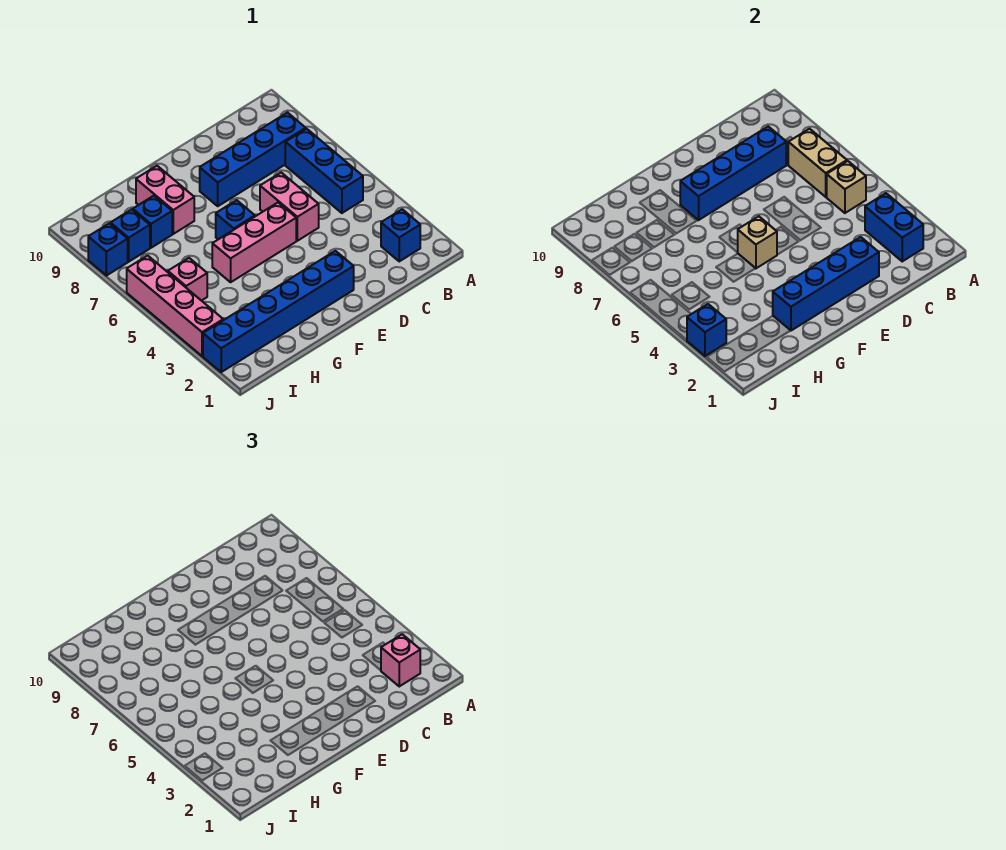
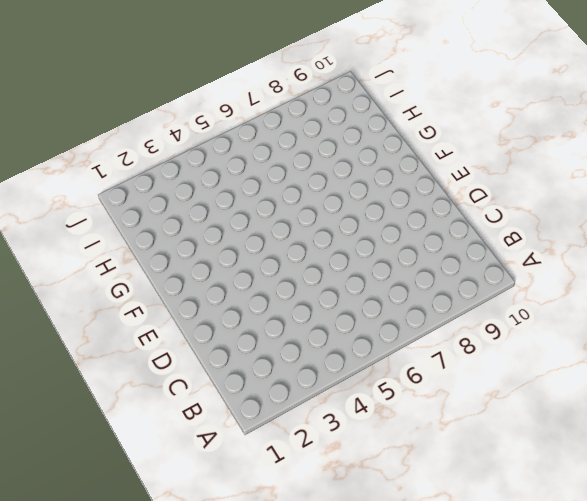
none -> blue brick B2 level 1
none -> blue brick B5:B7 level 1
none -> blue brick B8:E8 level 1

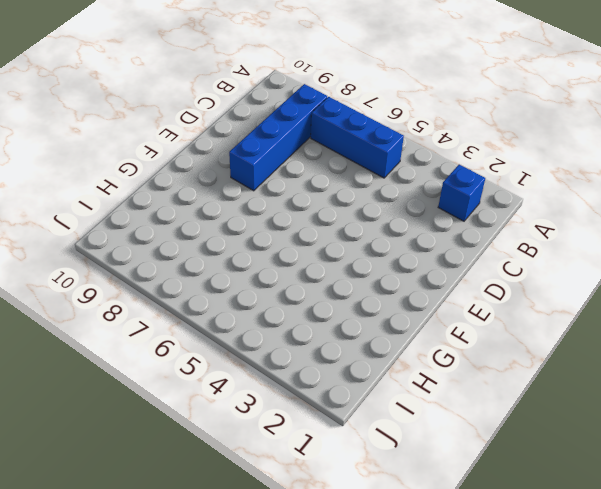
none -> pink brick D5:D6 level 1
none -> blue brick E2:J2 level 1
none -> pink brick E5:G5 level 1

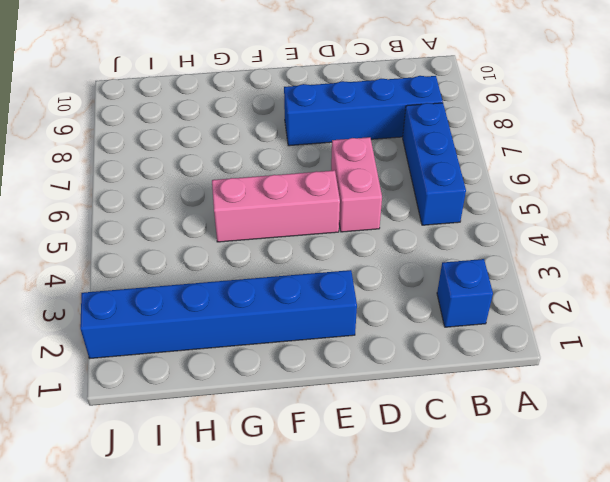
none -> blue brick F6 level 1
none -> pink brick G8:G9 level 1
none -> blue brick H8 level 1

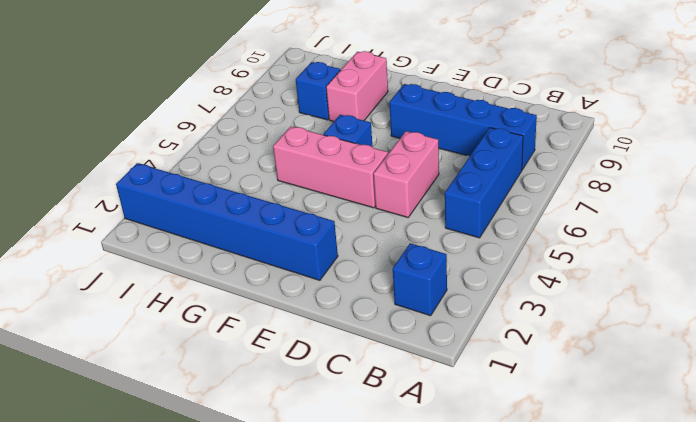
none -> pink brick I5 level 1
none -> blue brick I8 level 1
none -> pink brick J3:J6 level 1

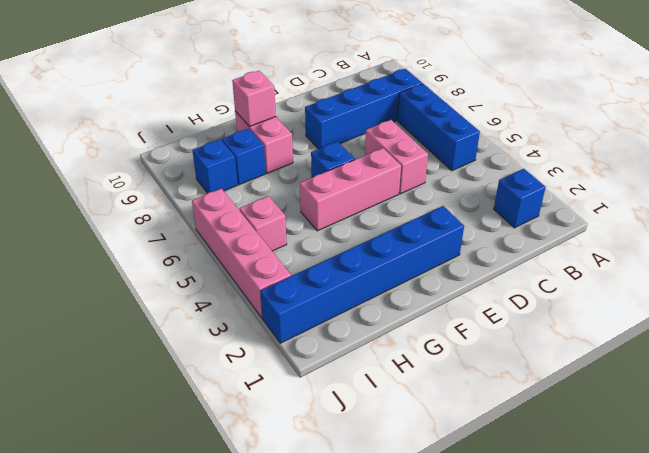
pink brick G9 level 2 -> pink brick B2 level 3
none -> blue brick J8 level 1
none -> blue brick B2:B3 level 2
none -> tan brick B5 level 2

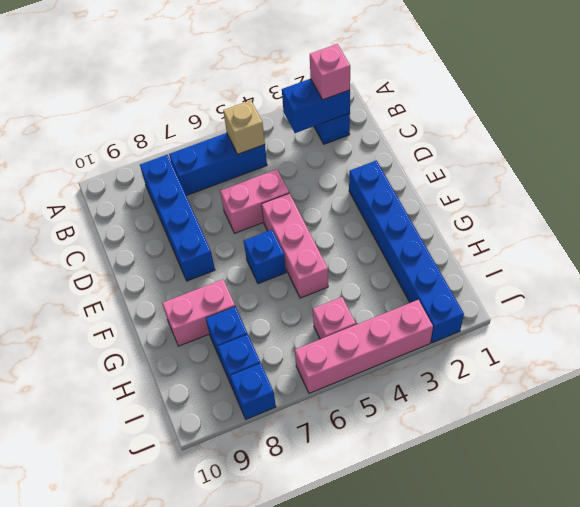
none -> tan brick B6:B7 level 2
none -> blue brick C8:F8 level 2
none -> blue brick D2:G2 level 2

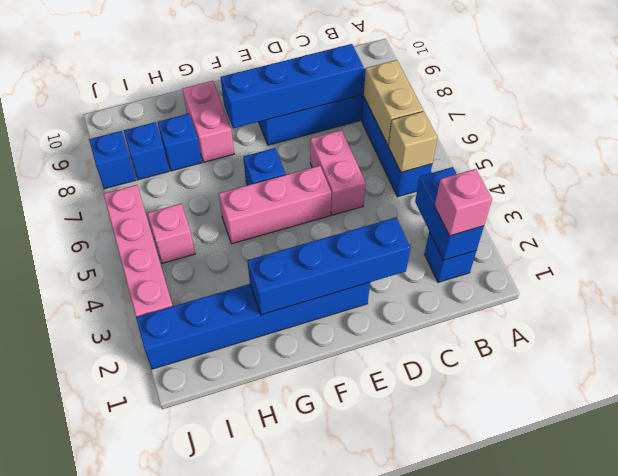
none -> tan brick F5 level 2
none -> blue brick J3 level 2

